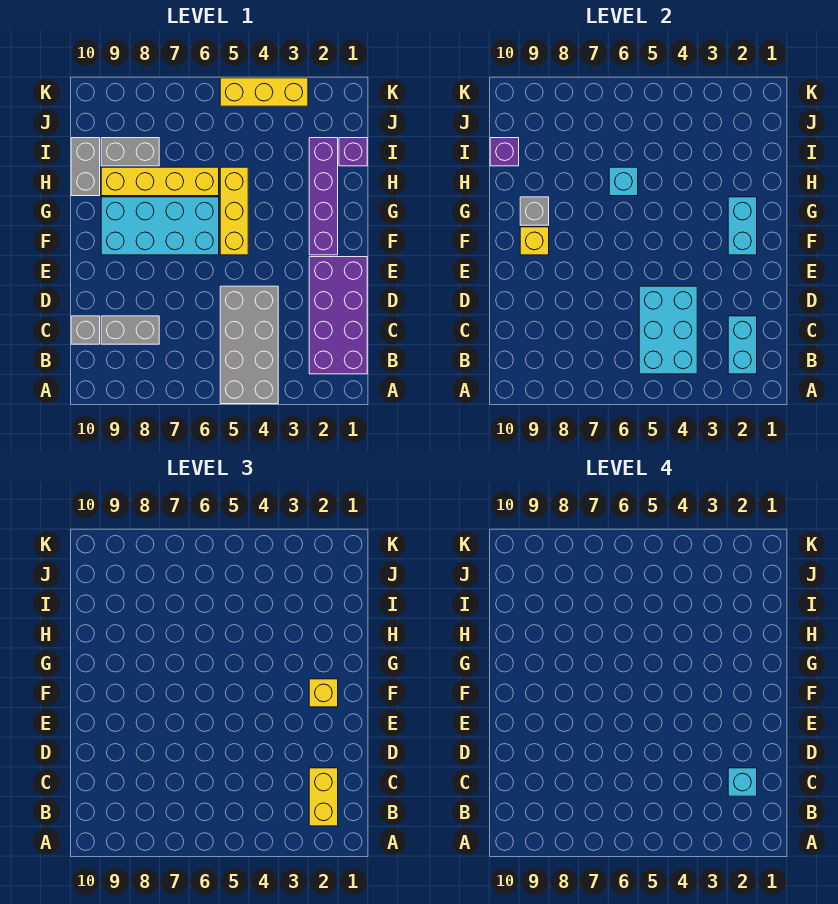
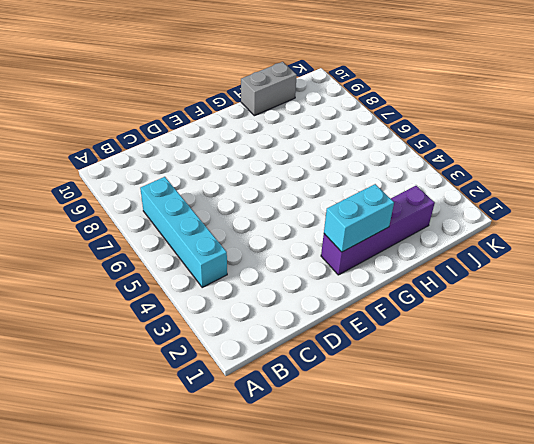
cyan brick B4:B7 level 1 -> grey brick A4:D5 level 1
none -> purple brick B1:E2 level 1
none -> grey brick C8:C9 level 1
none -> grey brick C10 level 1

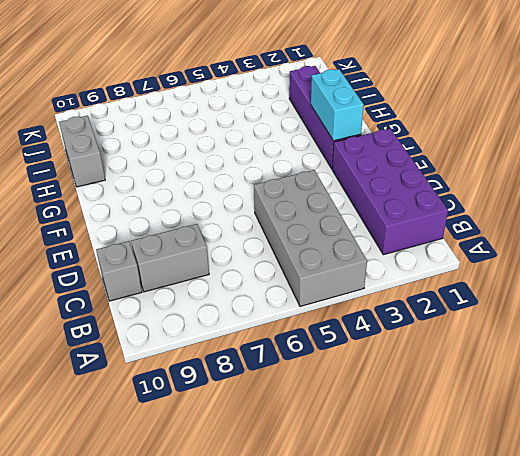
none -> yellow brick F5:H5 level 1
none -> cyan brick F6:G9 level 1
none -> yellow brick H6:H9 level 1

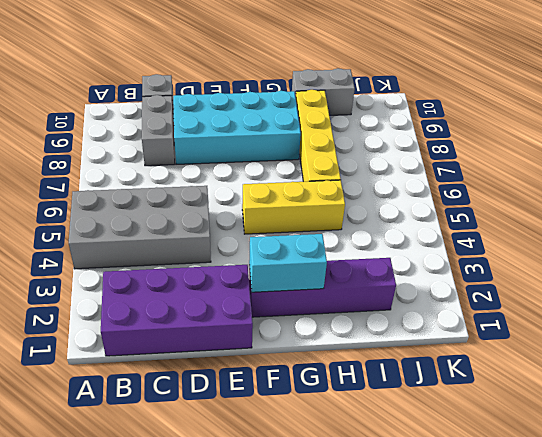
cyan brick D8:G9 level 1 -> cyan brick F6:G9 level 1
none -> purple brick I1 level 1
none -> grey brick I8:I9 level 1
none -> yellow brick K3:K5 level 1

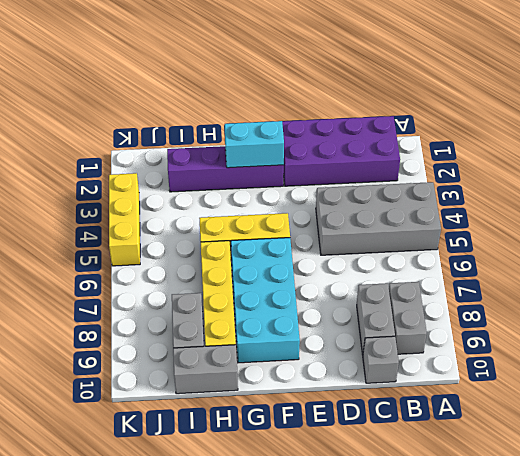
grey brick B8:B9 level 1 -> none
none -> purple brick I1 level 1
none -> cyan brick B2:C2 level 2
none -> cyan brick B4:D5 level 2

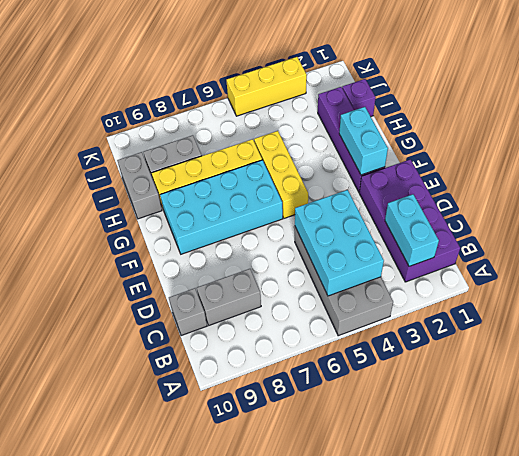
none -> yellow brick F9 level 2
none -> grey brick G9 level 2
none -> cyan brick H6 level 2

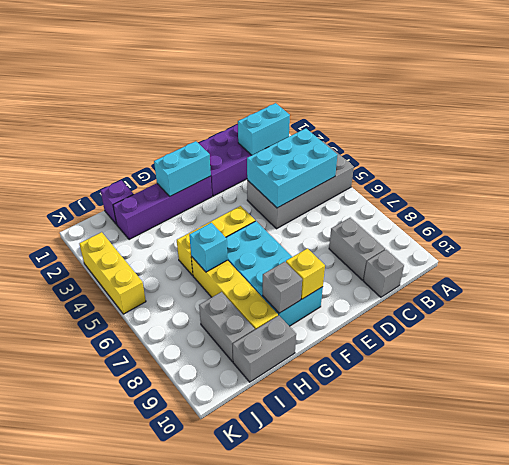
none -> purple brick I10 level 2
none -> yellow brick B2:C2 level 3
none -> yellow brick F2 level 3

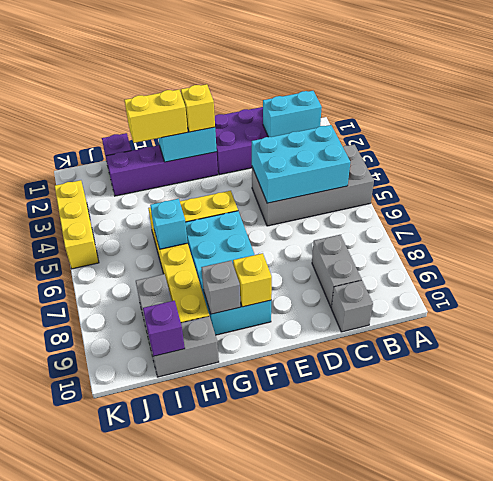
yellow brick G2:H2 level 3 -> yellow brick B2:C2 level 3
none -> cyan brick C2 level 4

